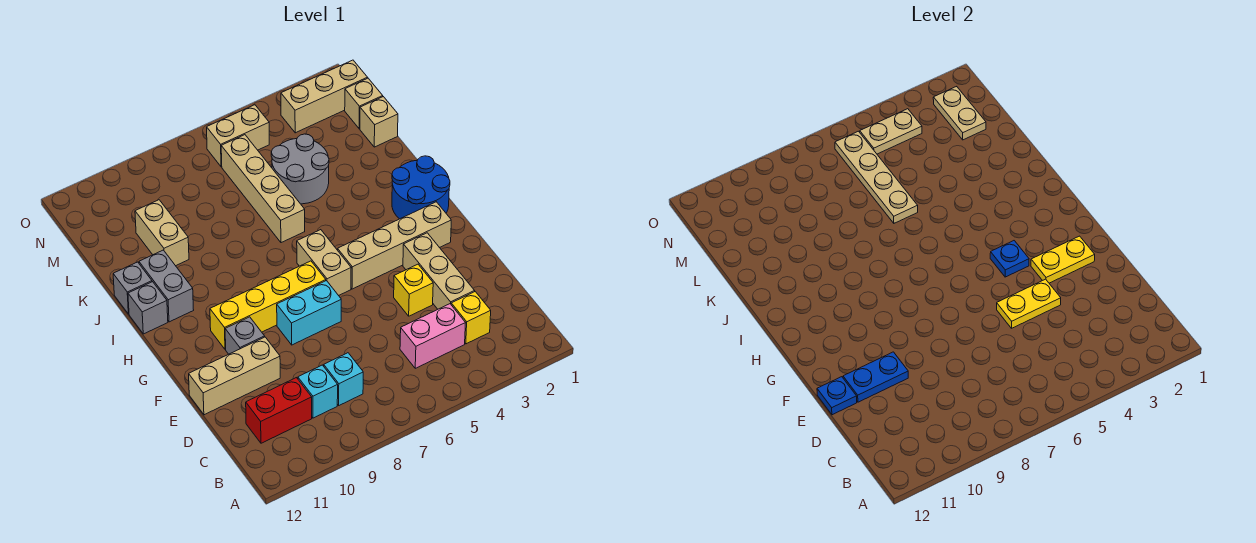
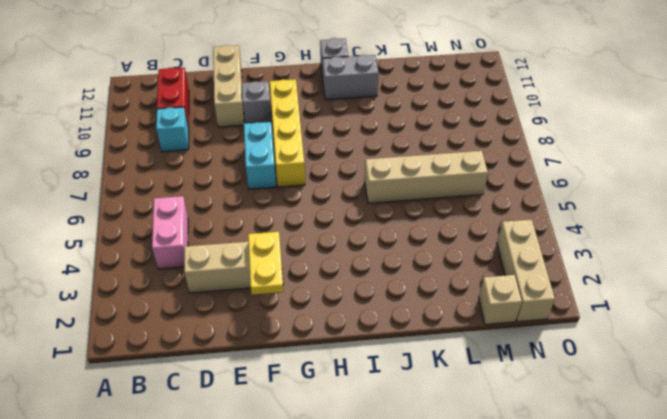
none -> yellow brick C3 level 1
none -> cyan brick C8 level 1
none -> yellow brick E4 level 1
none -> tan brick G2:G5 level 1

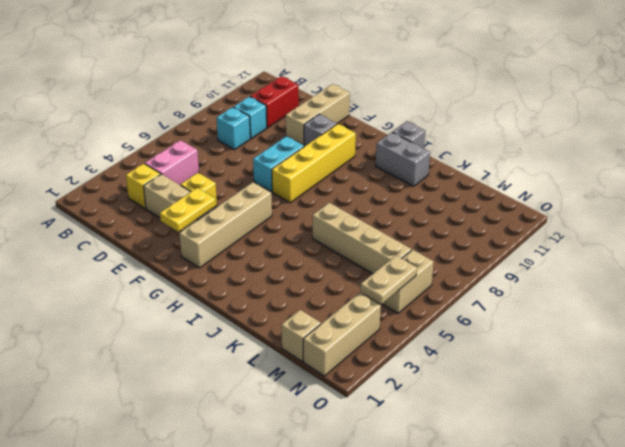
none -> tan brick G6:H6 level 1
none -> blue round brick H1:I2 level 1
none -> grey brick J12 level 1
none -> grey round brick K4:L5 level 1

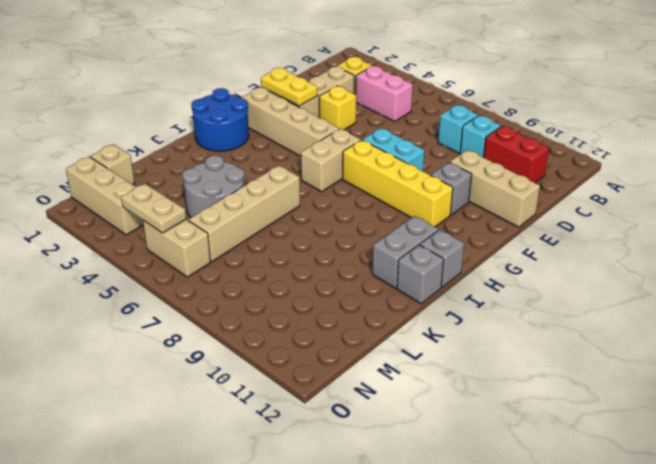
none -> tan brick K10:L10 level 1
none -> tan brick L1 level 1
none -> yellow plate E4:E5 level 2
none -> blue plate E10:E11 level 2

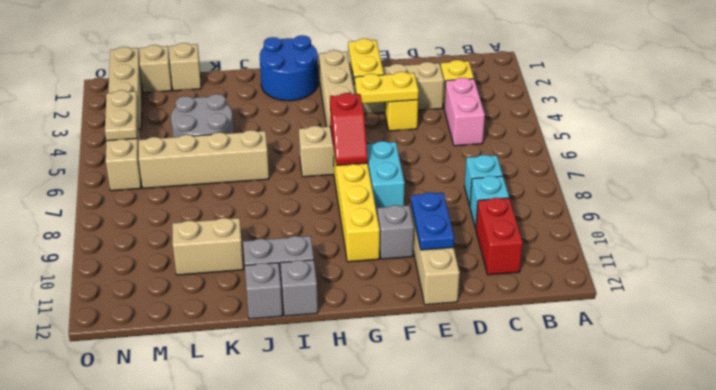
yellow plate E4:F4 level 2 -> yellow plate E4:E5 level 2
red slope G6:G7 level 2 top 6 -> none
none -> blue plate E12 level 2
none -> blue plate G4 level 2
none -> tan plate K6:N6 level 2
none -> tan plate M2:N2 level 2

